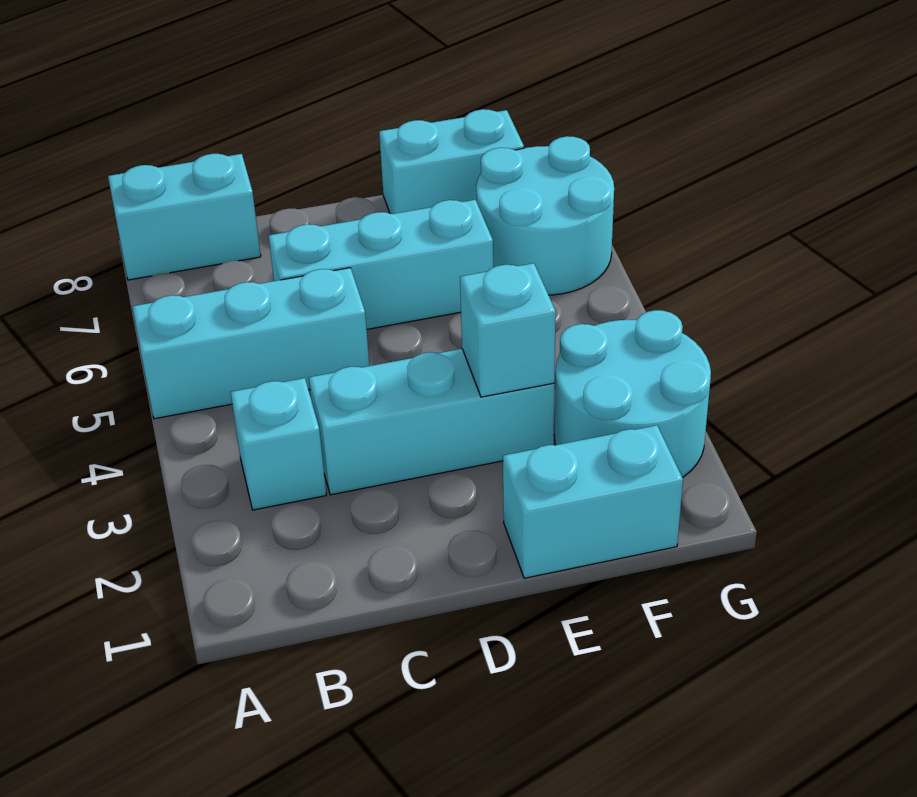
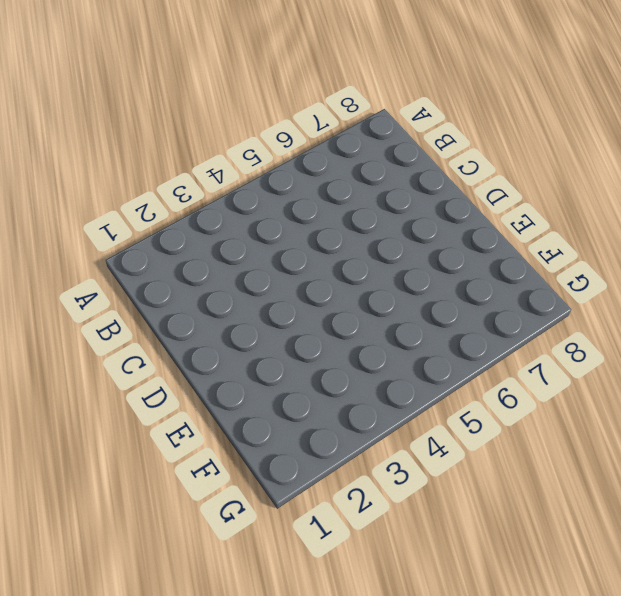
none -> cyan brick A5:C5 level 1
none -> cyan brick A8:B8 level 1

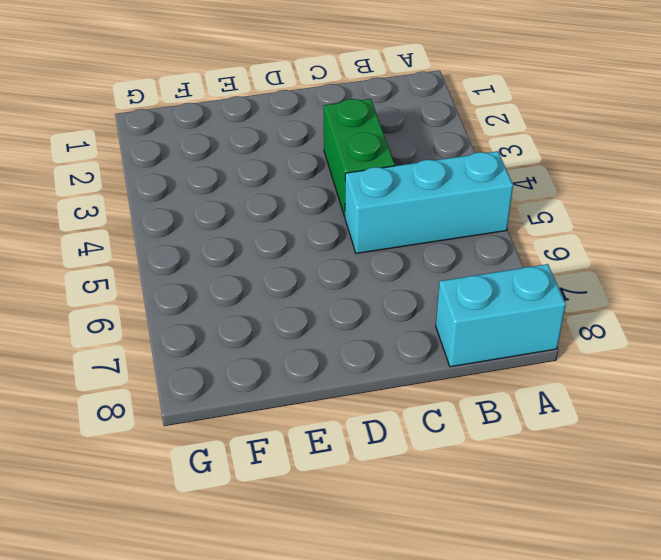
green brick C3:C4 level 1 -> cyan brick C3:E3 level 1
none -> cyan brick B3 level 1
none -> cyan brick C6:E6 level 1

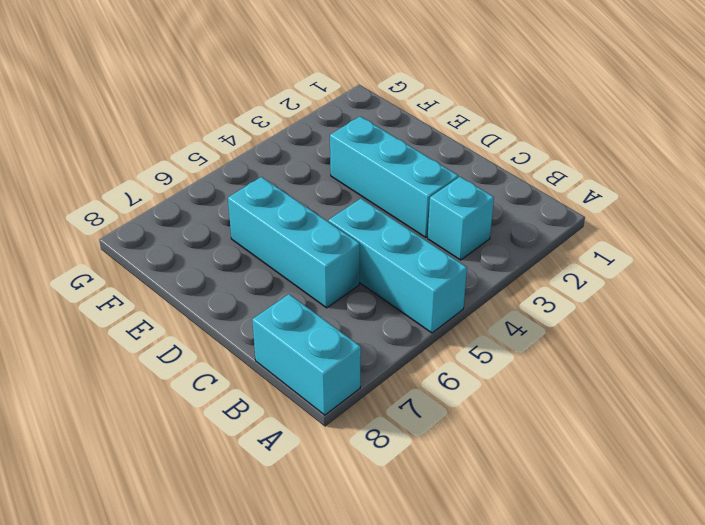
none -> cyan brick E1:F1 level 1
none -> cyan brick E8:F8 level 1

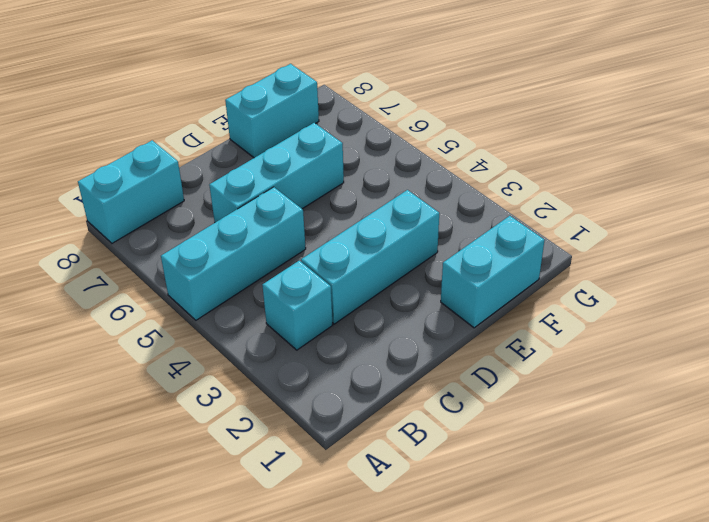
none -> cyan round brick F2:G3 level 1
none -> cyan round brick F6:G7 level 1

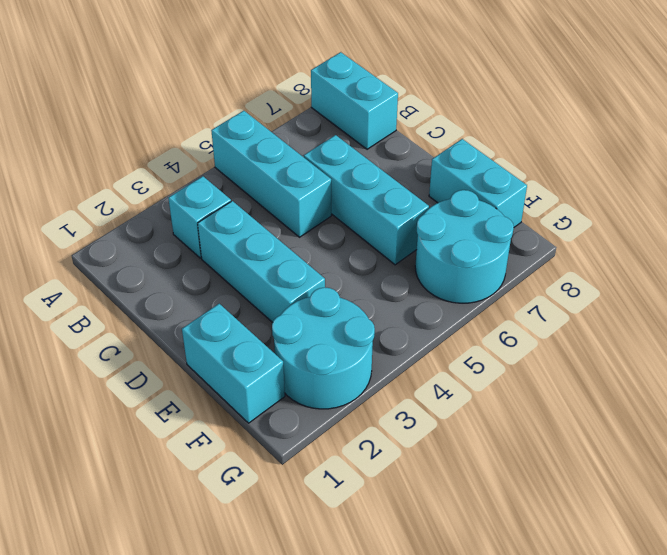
none -> cyan brick E3 level 2

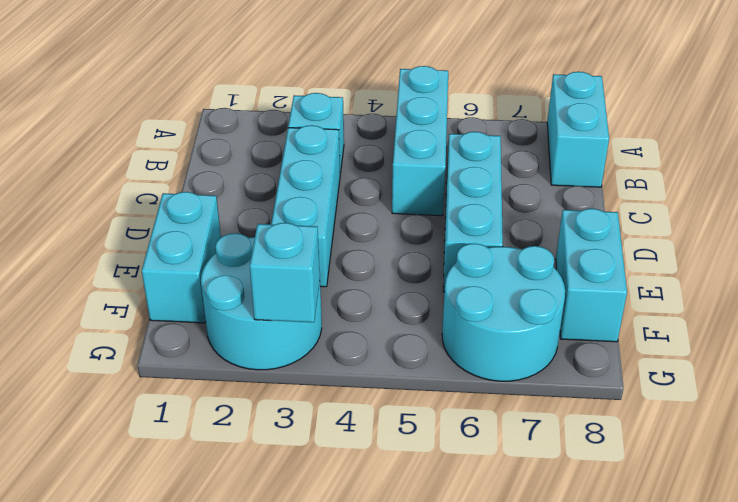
cyan brick G3 level 2 -> cyan brick E3 level 2

